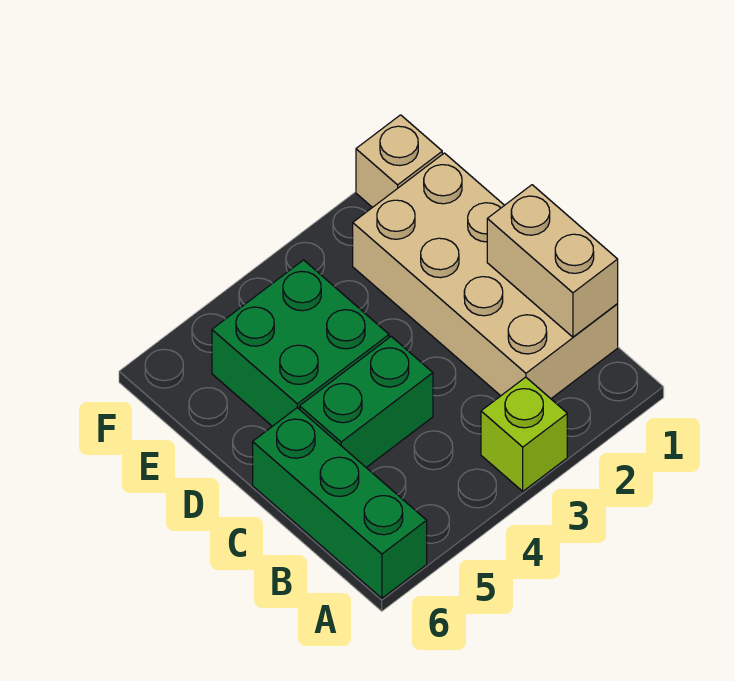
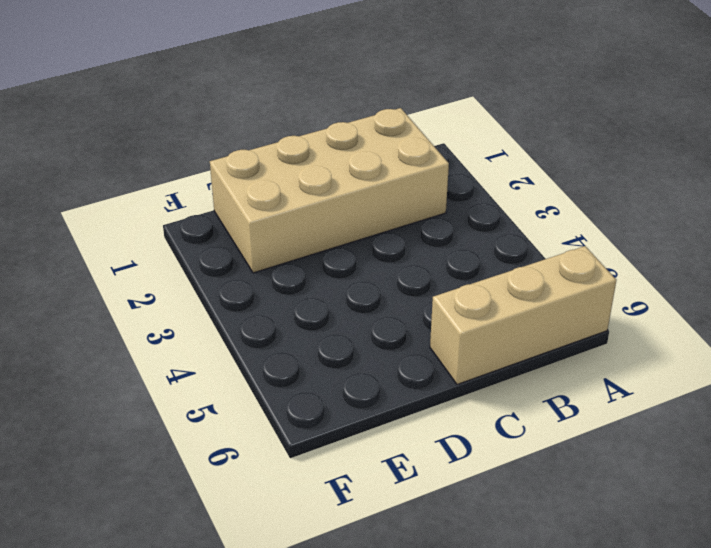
tan brick A6:C6 level 1 -> green brick A6:C6 level 1
none -> lime brick A3 level 1
none -> green brick C4:C5 level 1

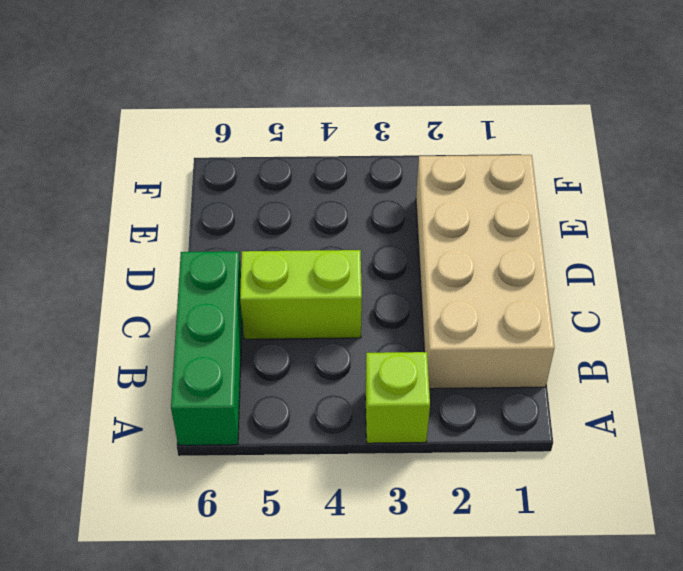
lime brick C4:C5 level 1 -> green brick C4:C5 level 1
none -> green brick D4:E5 level 1
none -> tan brick F1 level 1

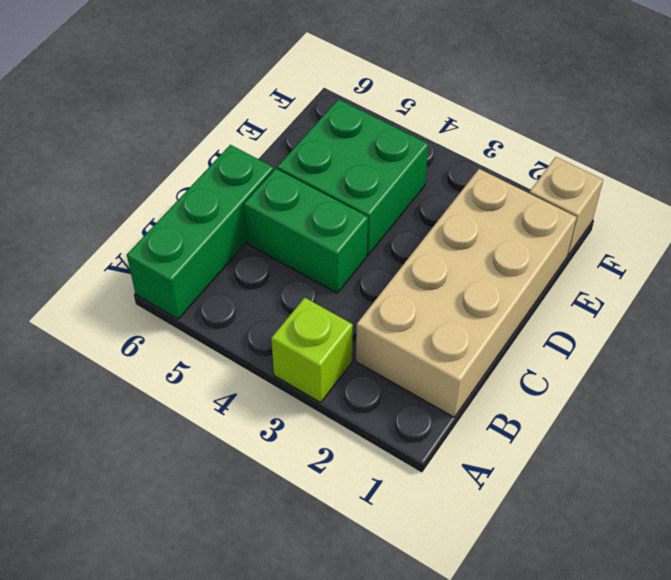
none -> tan brick B1:C1 level 2

